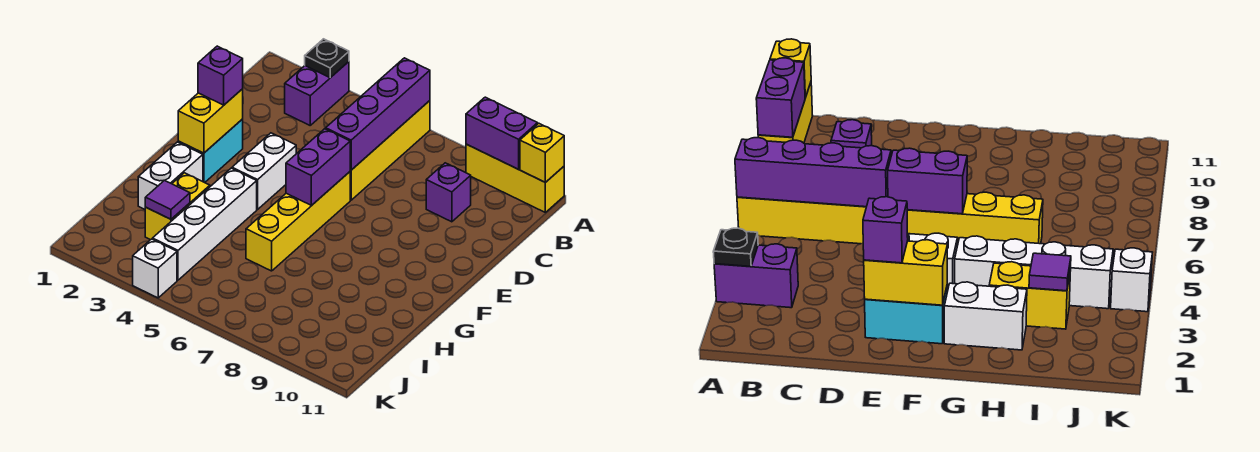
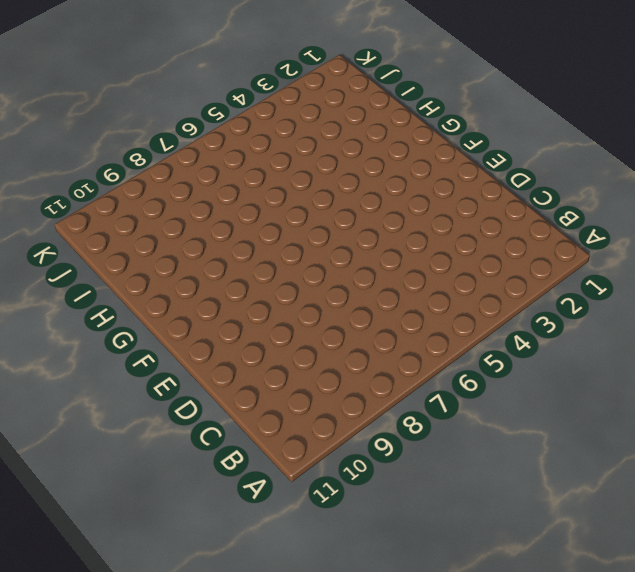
none -> purple brick A3:B3 level 1
none -> yellow brick A6:D6 level 1
none -> yellow brick A9:A11 level 1

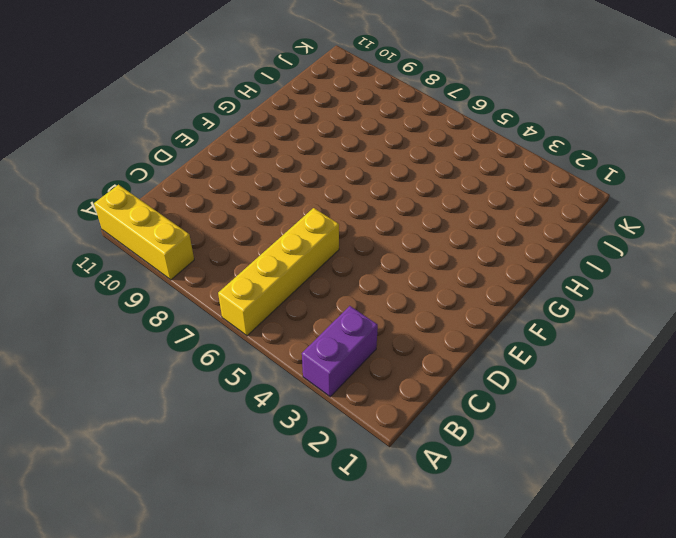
none -> purple brick C9 level 1
none -> cyan brick E2:F2 level 1
none -> white brick E4:F4 level 1

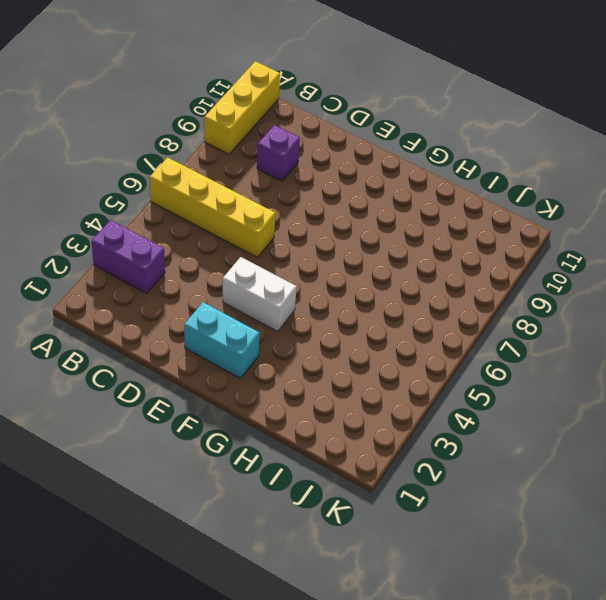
none -> yellow brick E6:H6 level 1
none -> white brick G2:H2 level 1
none -> white brick G4:J4 level 1

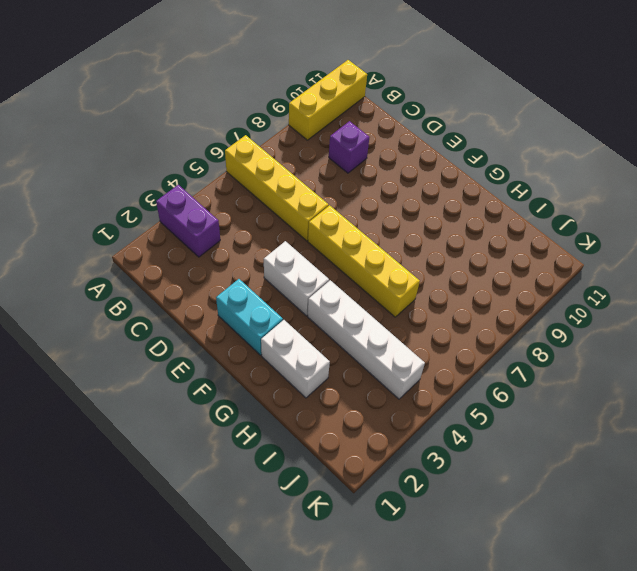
none -> yellow brick H3:I3 level 1
none -> white brick K4 level 1
none -> black plate A3 level 2

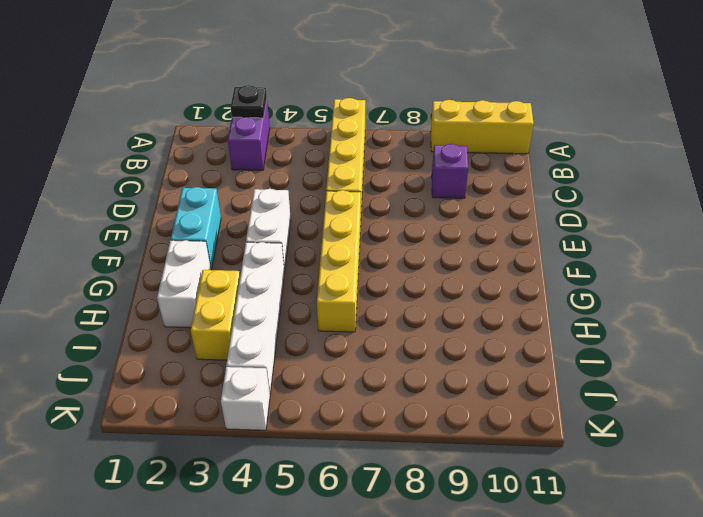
none -> purple brick A6:D6 level 2
none -> purple brick A9:A10 level 2
none -> yellow brick A11 level 2

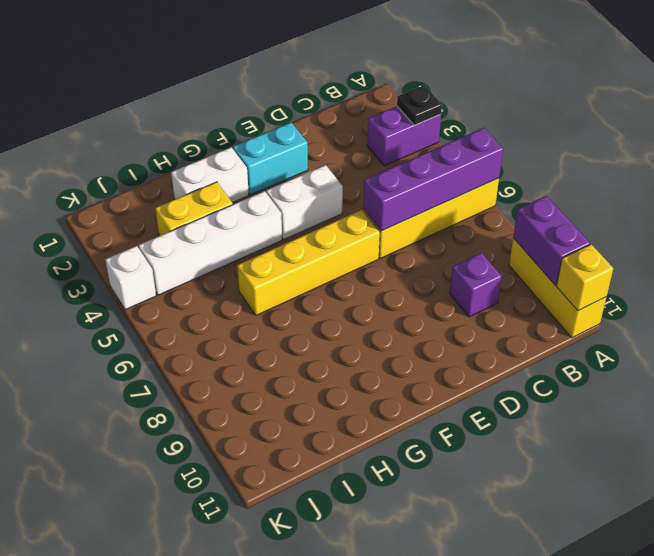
none -> yellow brick E2:F2 level 2
none -> purple brick E6:F6 level 2
none -> purple tile I3 level 2

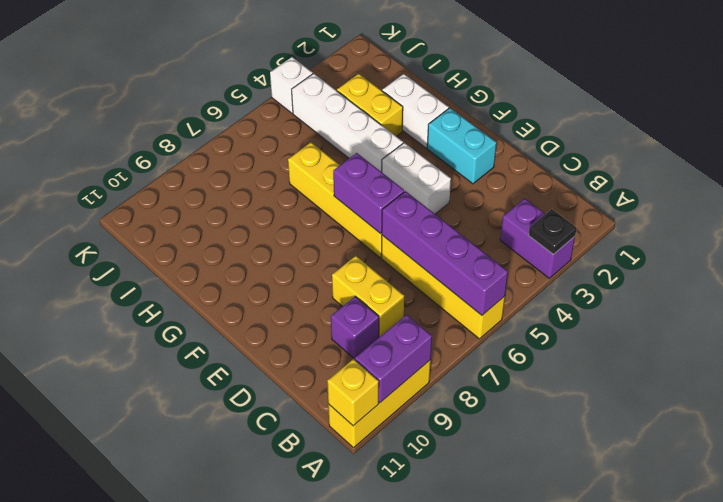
yellow brick C8:D8 level 1 -> yellow brick E2:F2 level 2
none -> purple tile I3 level 2
none -> purple brick E2 level 3

